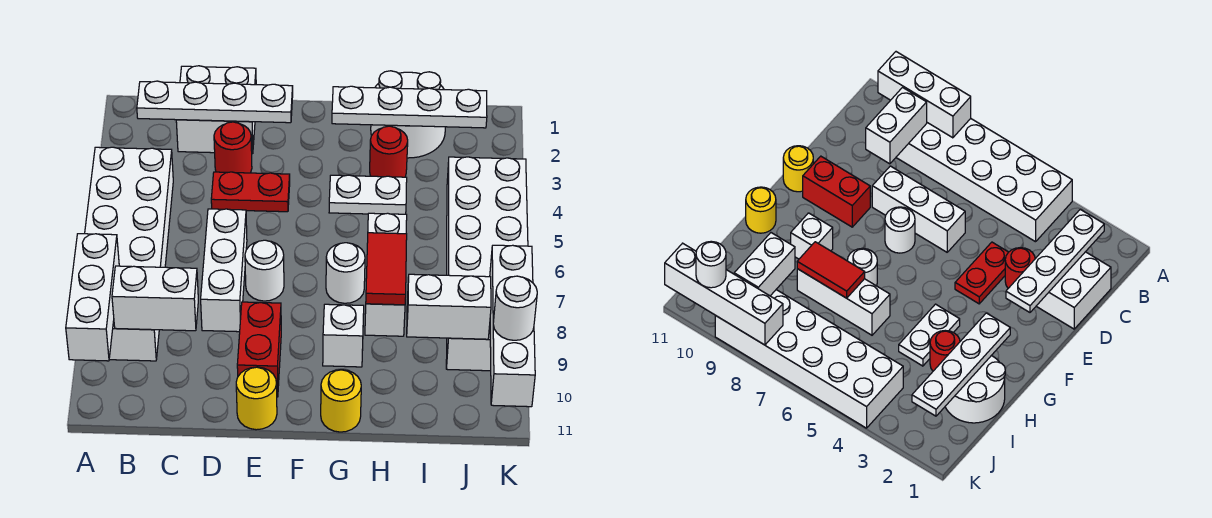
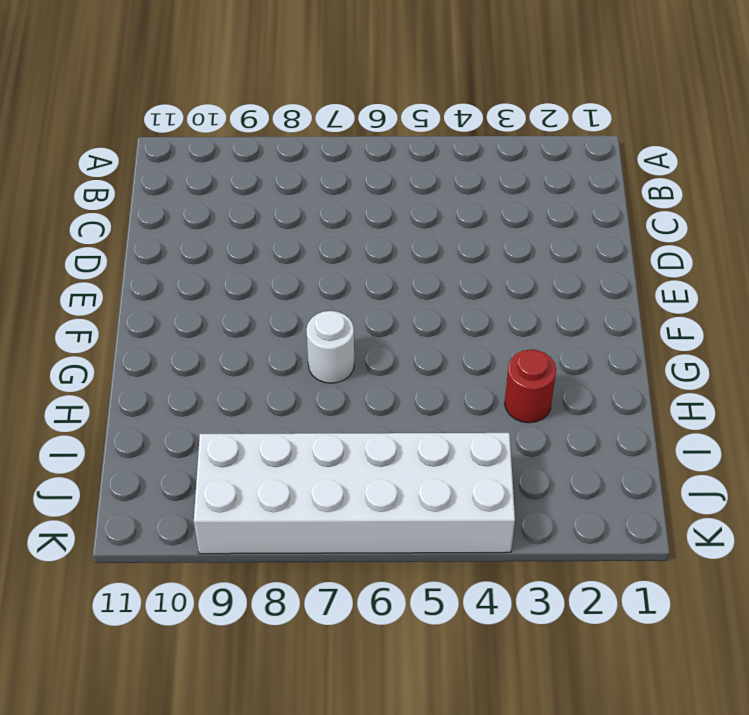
none -> white brick A4:B9 level 1
none -> white brick C1:D2 level 1
none -> red round brick D3 level 1

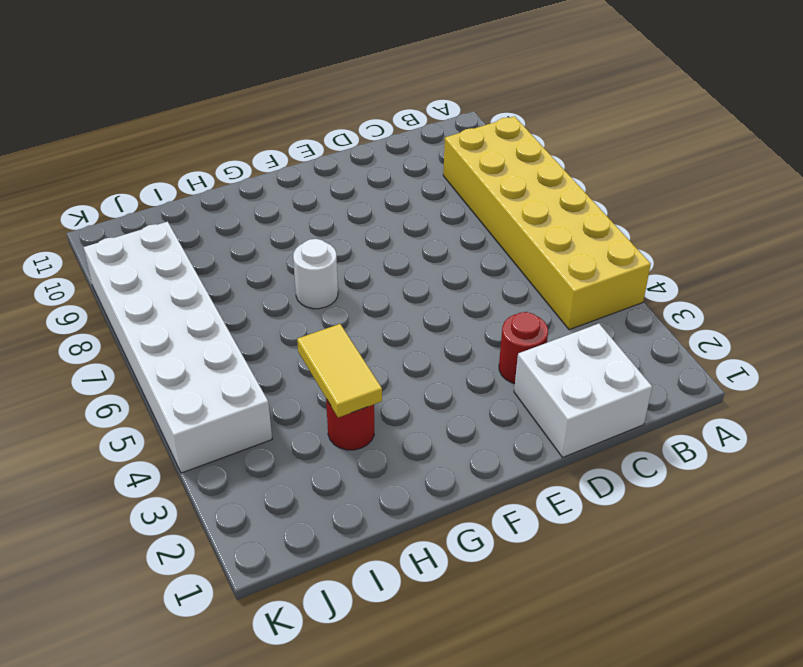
yellow brick A4:B9 level 1 -> white brick A4:B9 level 1
yellow tile H3:H4 level 2 -> none
none -> red plate D4:E4 level 1
none -> white brick D6:D8 level 1
none -> white round brick E7 level 1

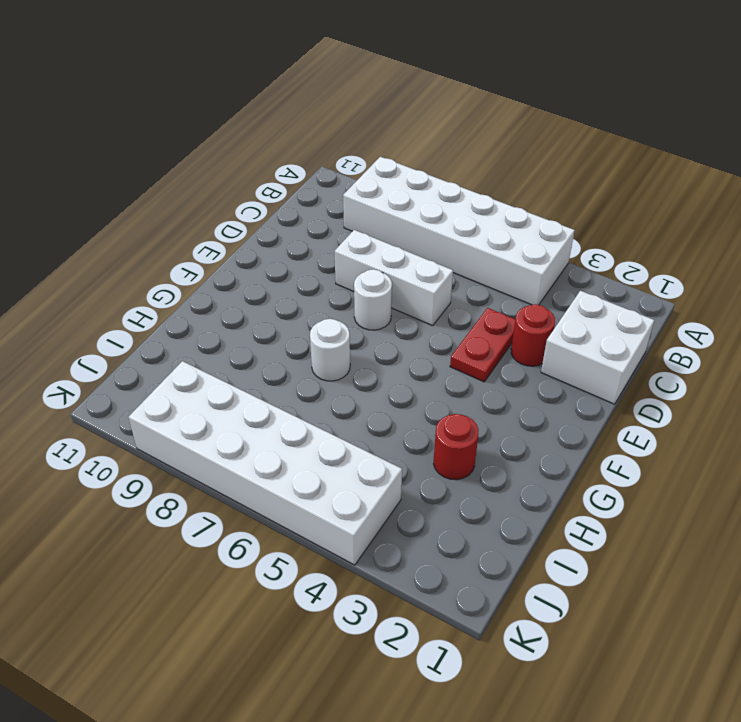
none -> red brick E9:E10 level 1
none -> yellow round brick E11 level 1
none -> white plate G4:H4 level 1

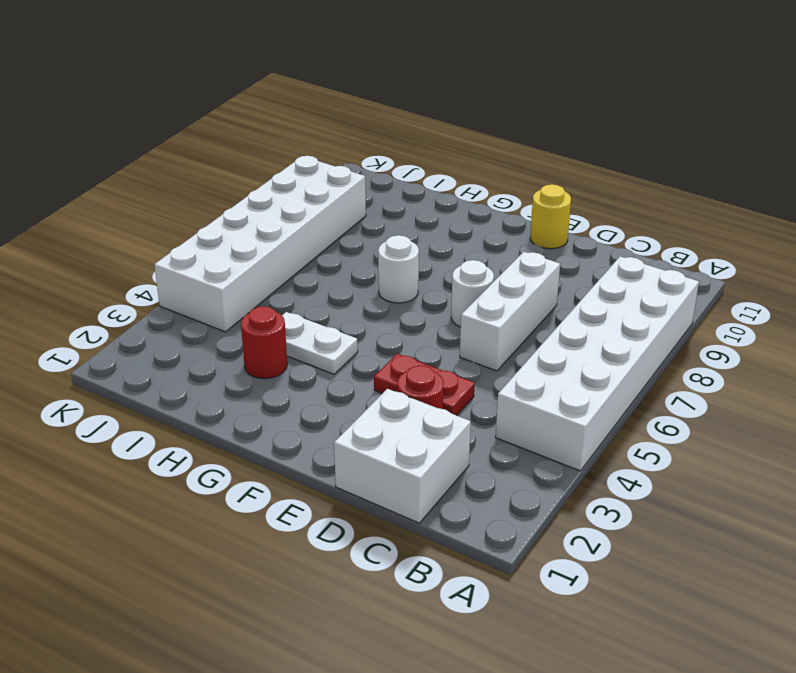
none -> red brick E9:E10 level 1
none -> white brick G9 level 1
none -> yellow round brick G11 level 1

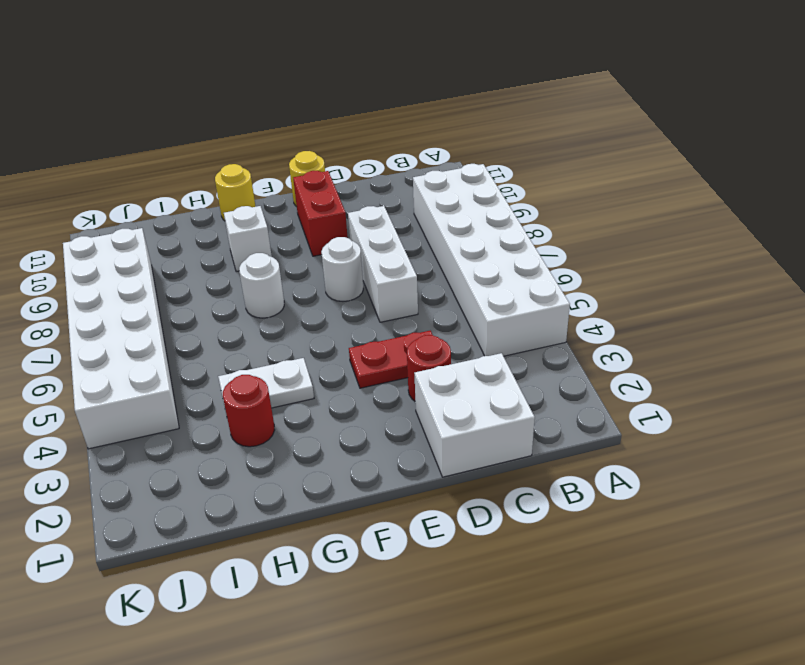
none -> white round brick H1:I2 level 1
none -> white brick H6:H8 level 1
none -> white brick A8:A10 level 2

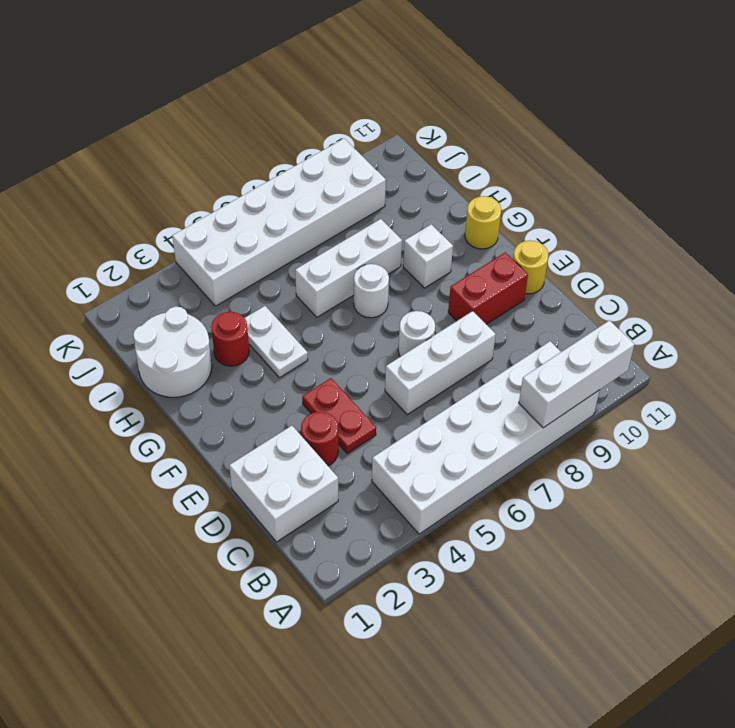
none -> white plate B2:E2 level 2
none -> white brick B9:C9 level 2
none -> white plate G2:J2 level 2

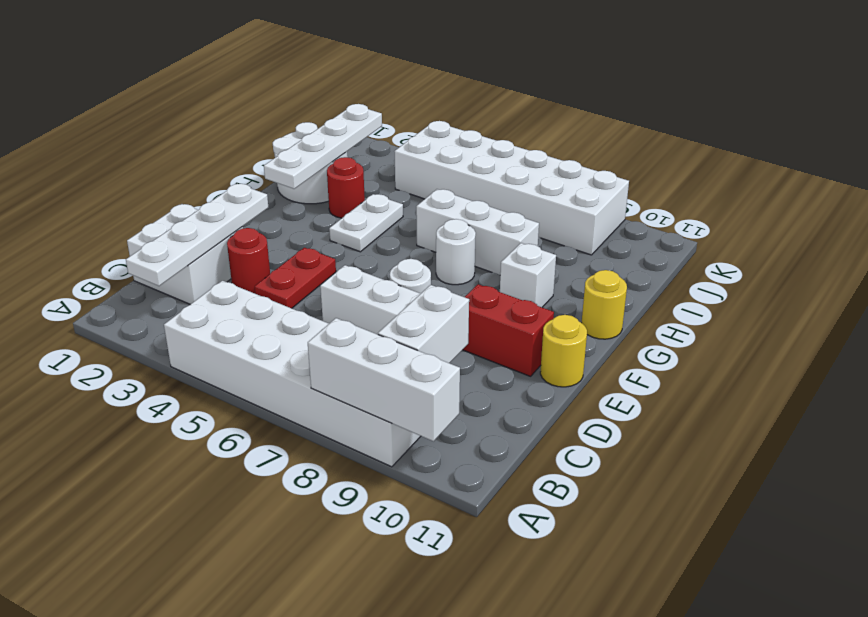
none -> red tile H7:H8 level 2
none -> white brick I9:J9 level 2
none -> white brick K8:K11 level 2

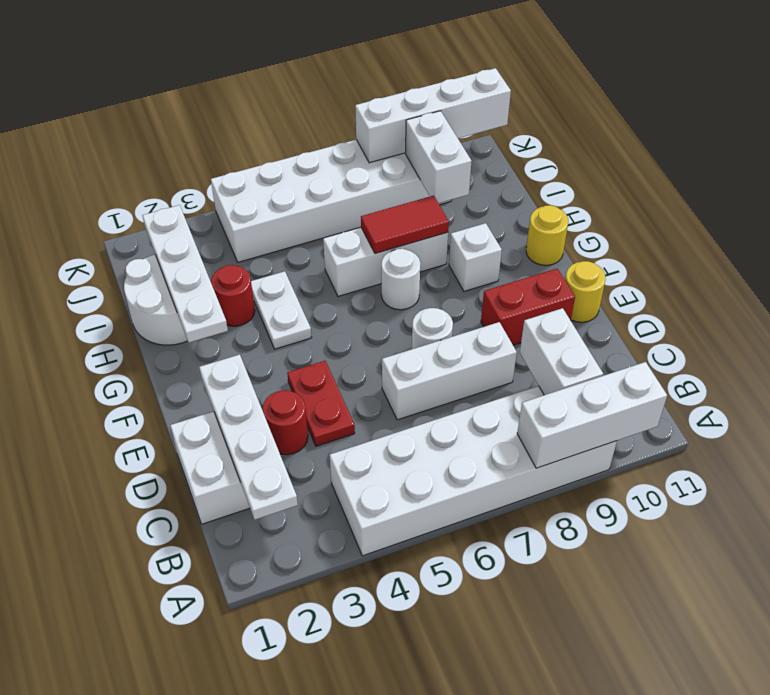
none -> white round brick K10 level 3

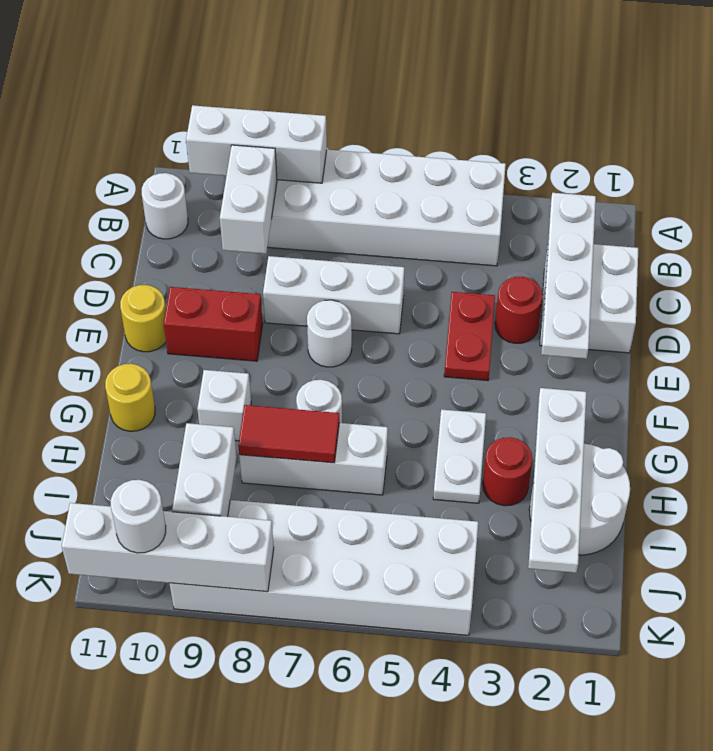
white round brick B11 level 1 -> none

